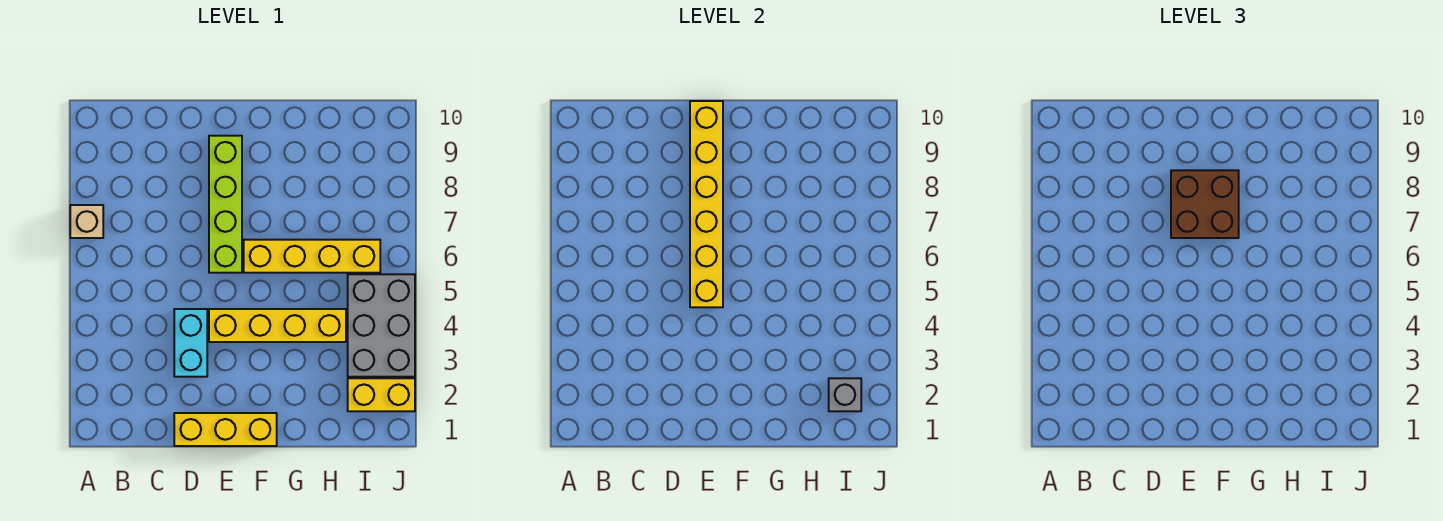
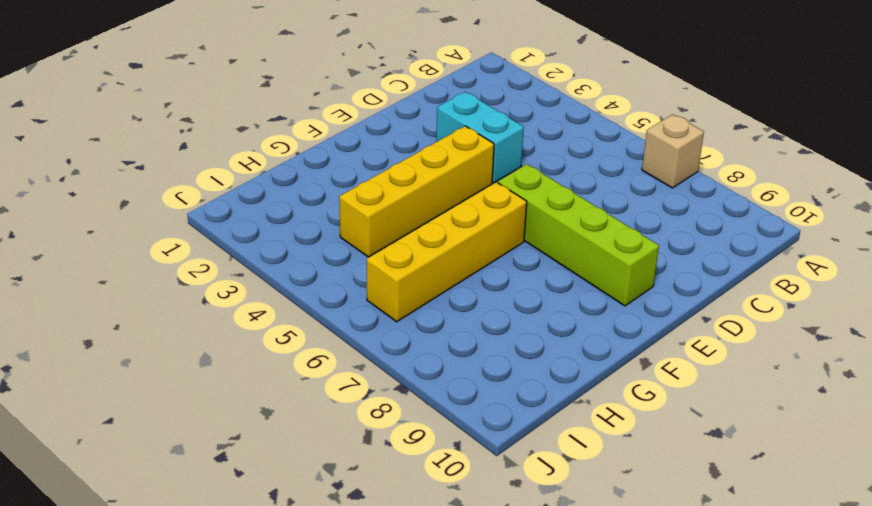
none -> yellow brick D1:F1 level 1
none -> yellow brick I2:J2 level 1

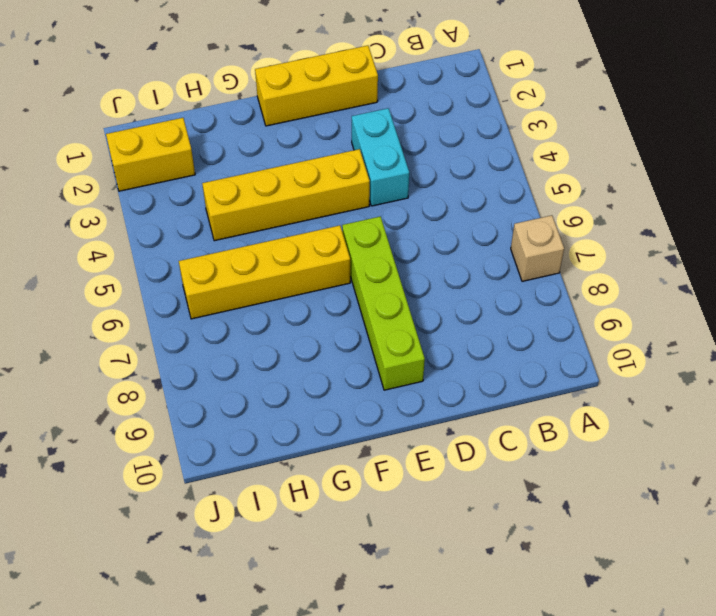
none -> grey brick I3:J5 level 1
none -> yellow brick E5:E10 level 2

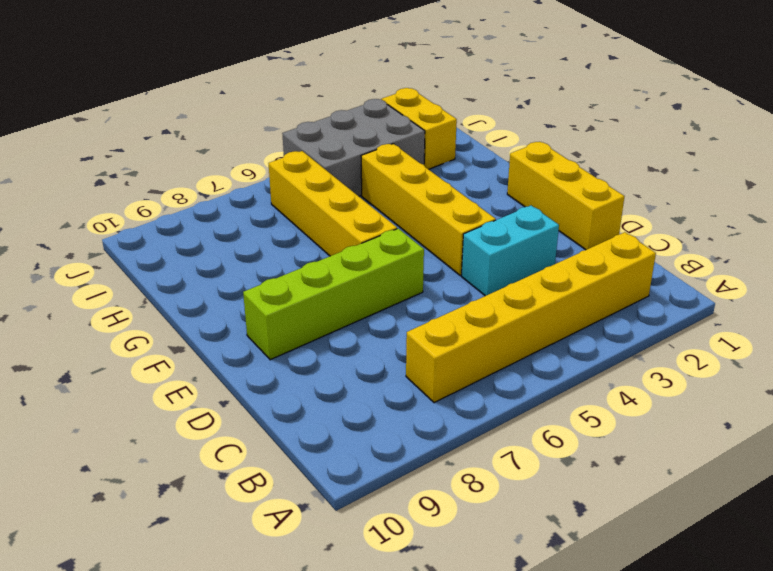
yellow brick B2:B7 level 1 -> yellow brick E5:E10 level 2
none -> tan brick A7 level 1
none -> grey brick I2 level 2

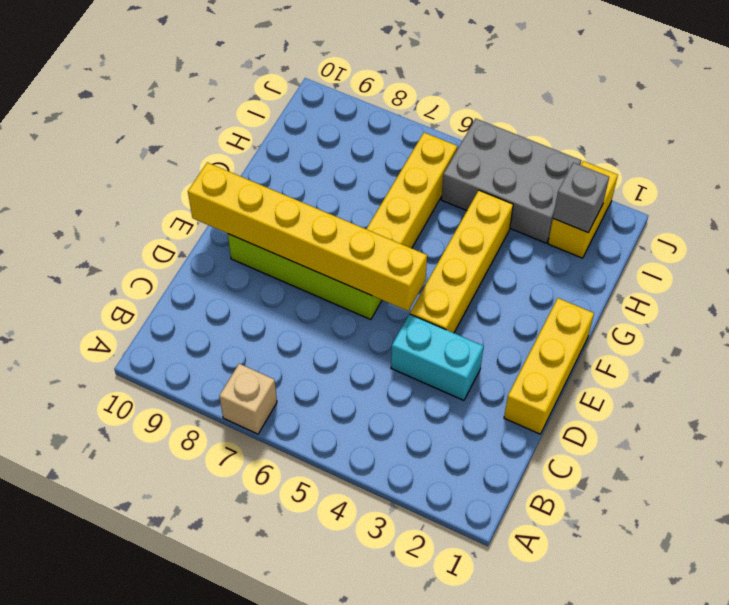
none -> brown brick E7:F8 level 3

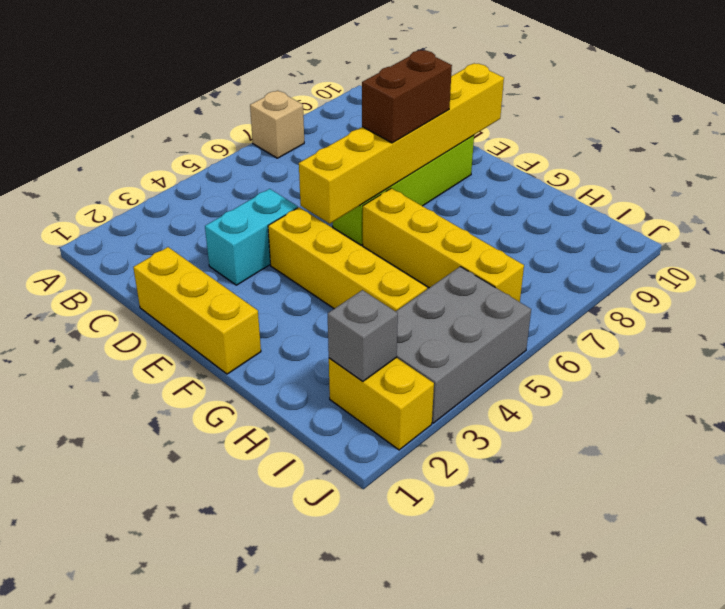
brown brick E7:E8 level 3 -> brown brick E7:F8 level 3

